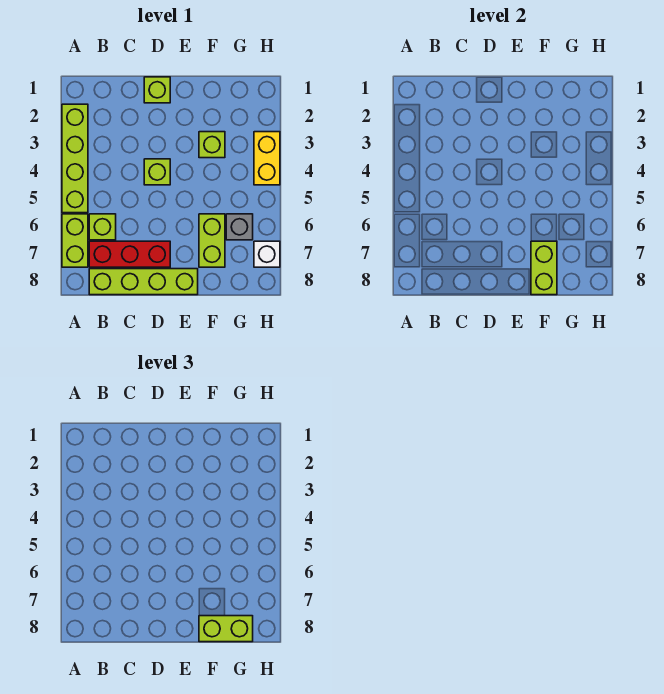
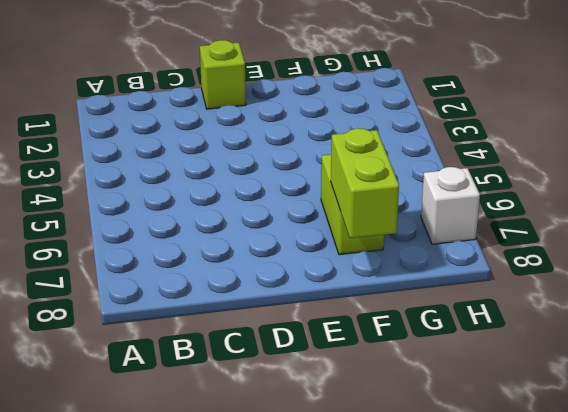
none -> lime brick A2:A5 level 1
none -> lime brick A6:A7 level 1
none -> lime brick B6 level 1

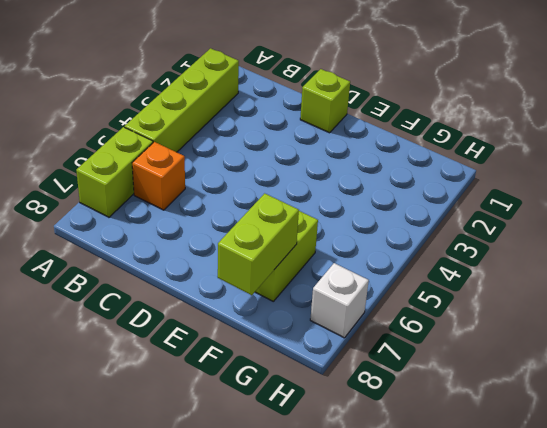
orange brick B6 level 1 -> lime brick B6 level 1
none -> red brick B7:D7 level 1
none -> lime brick B8:E8 level 1
none -> lime brick D4 level 1

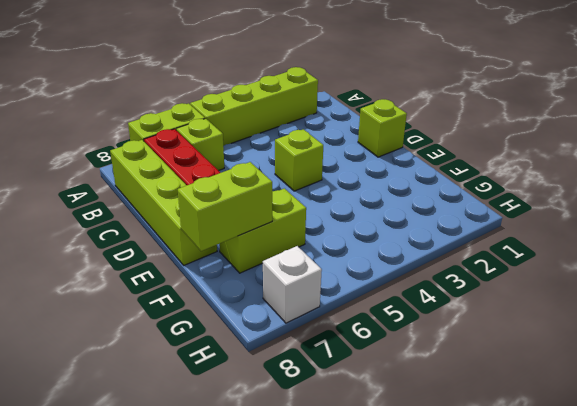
none -> lime brick F3 level 1
none -> grey brick G6 level 1
none -> yellow brick H3:H4 level 1

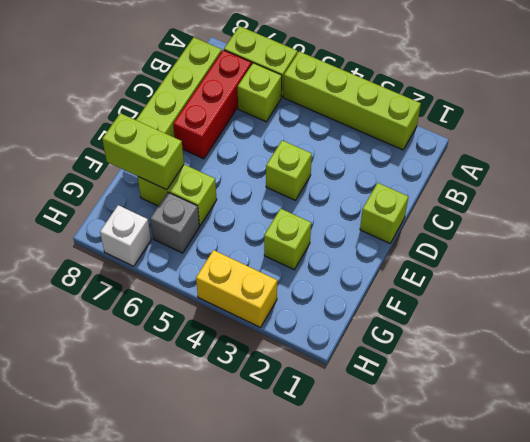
none -> lime brick F8:G8 level 3

